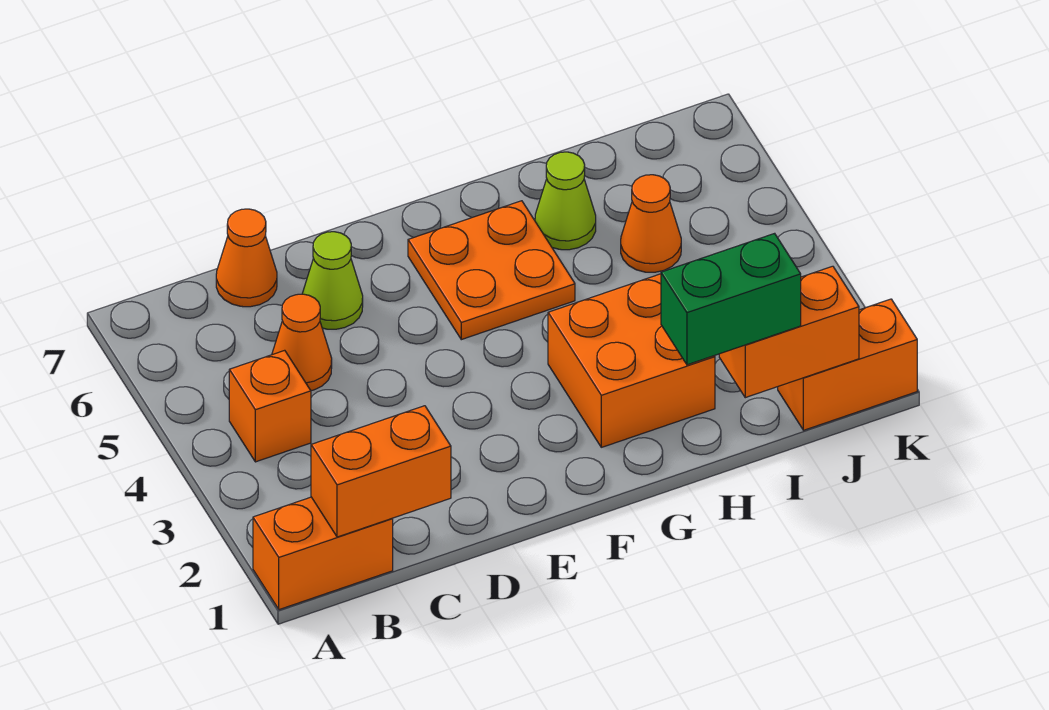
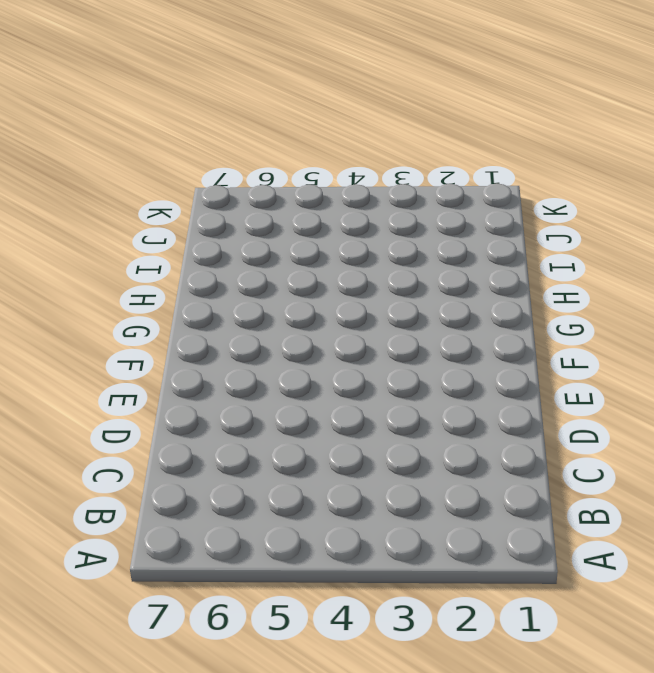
none -> orange brick A1:B1 level 1
none -> orange brick B4 level 1
none -> orange cone C5 level 1

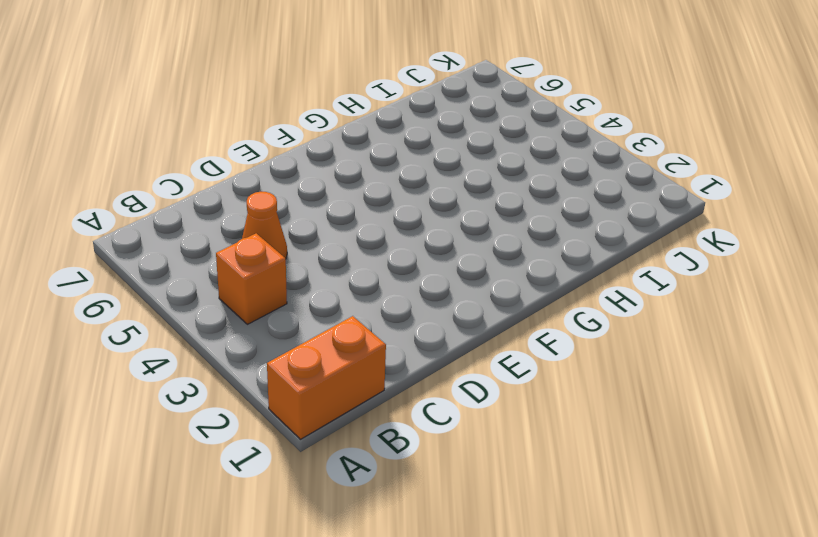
none -> orange cone C7 level 1
none -> lime cone D6 level 1
none -> orange plate F5:G6 level 1

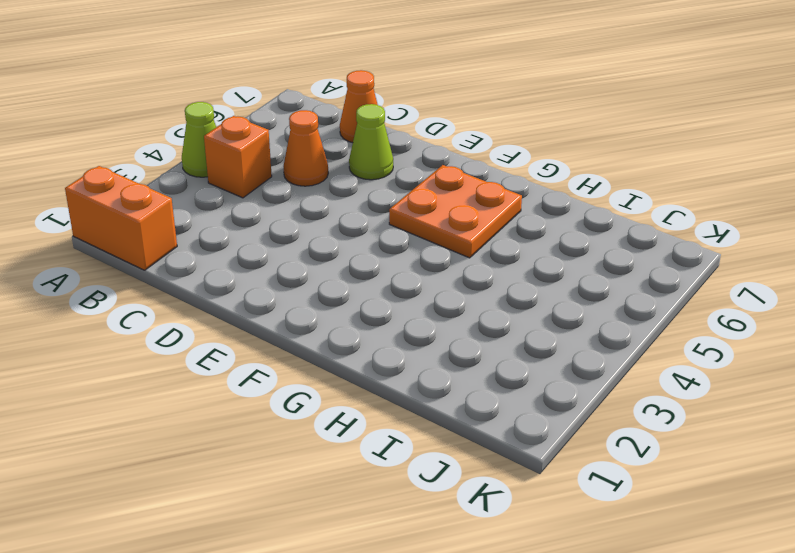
lime cone A4 level 1 -> lime cone H6 level 1
none -> orange brick G2:H3 level 1
none -> orange cone I5 level 1
none -> orange brick J1:K1 level 1

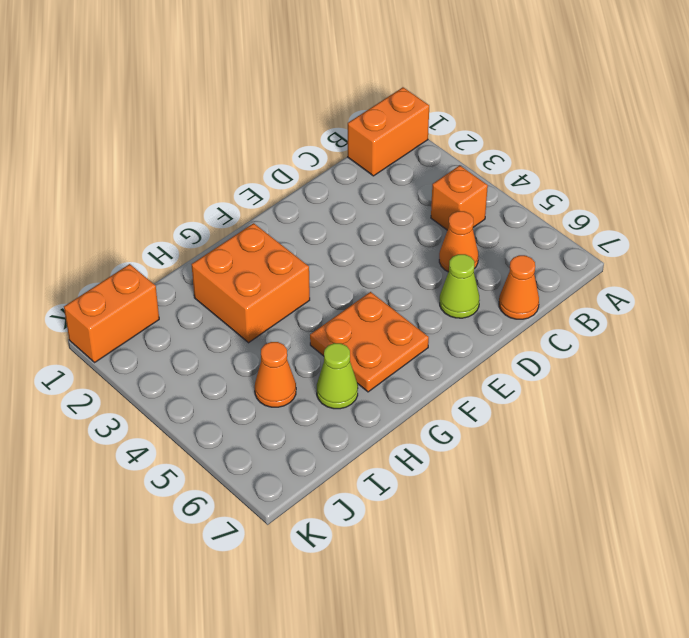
none -> orange brick B1:C1 level 2
none -> orange brick I1:J1 level 2
none -> green brick H1:I1 level 3

